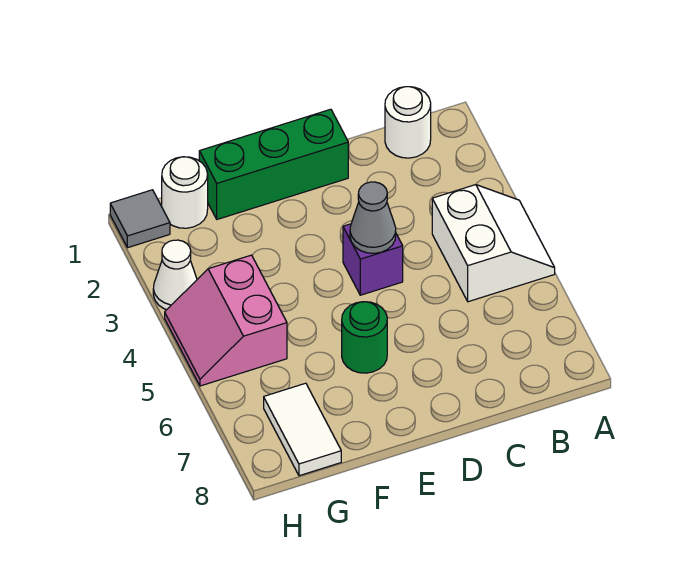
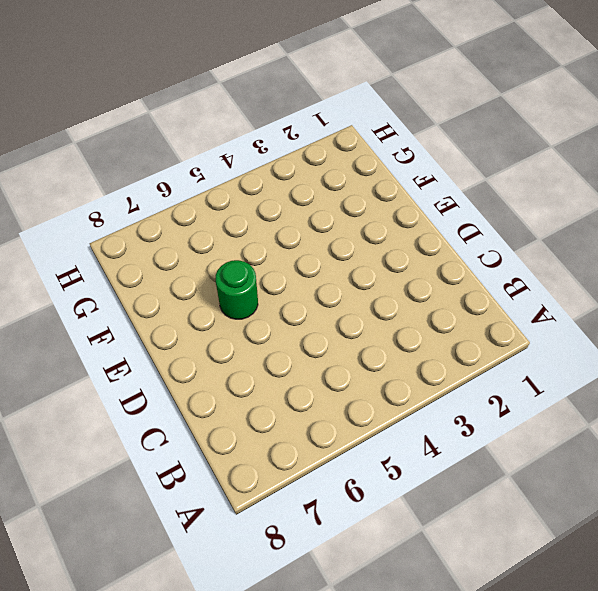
none -> white slope A4:B5 level 1 top B
none -> white round brick B1 level 1

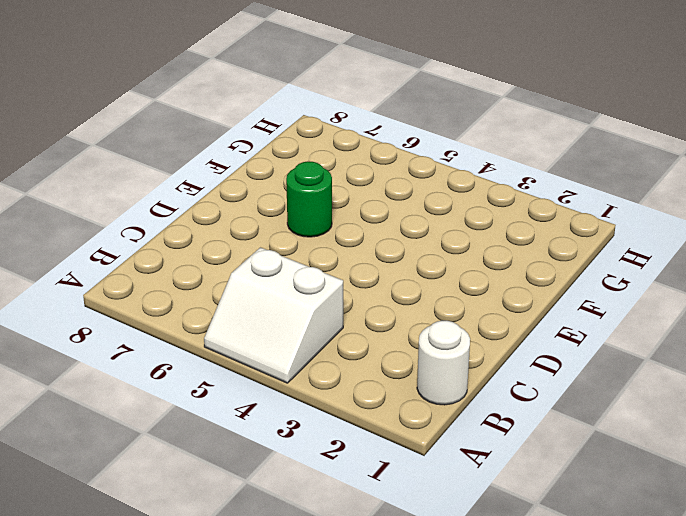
none -> green brick D1:F1 level 1
none -> purple brick D4 level 1

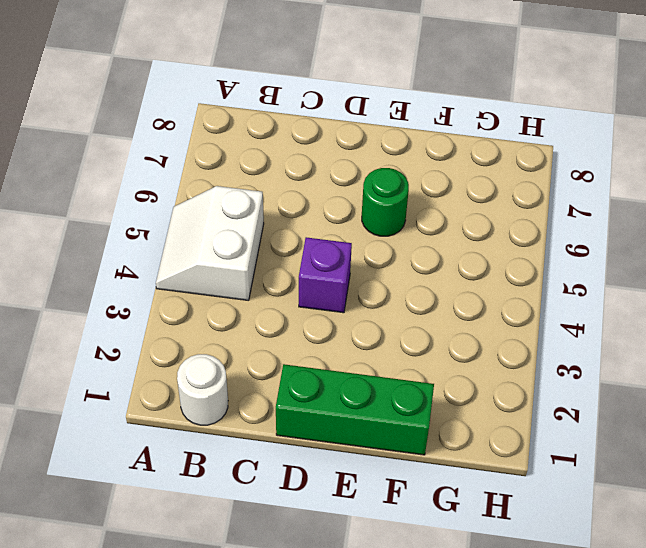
none -> white round brick G1 level 1
none -> pink slope G4:H5 level 1 top G

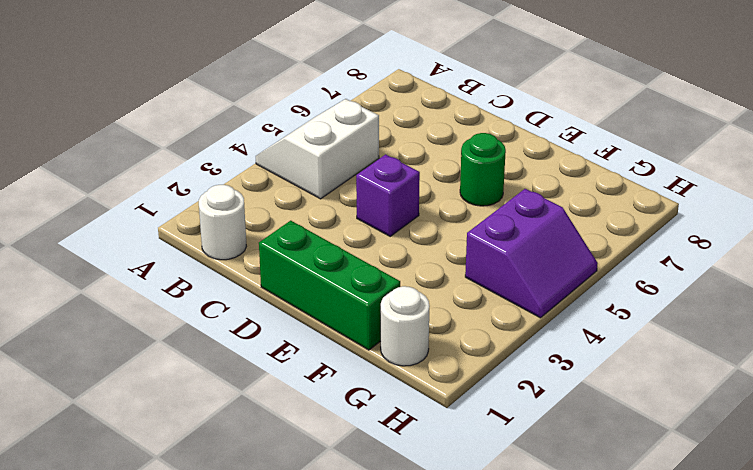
purple slope G4:H5 level 1 top G -> pink slope G4:H5 level 1 top G
none -> white tile G7:G8 level 1
none -> grey tile H1 level 1

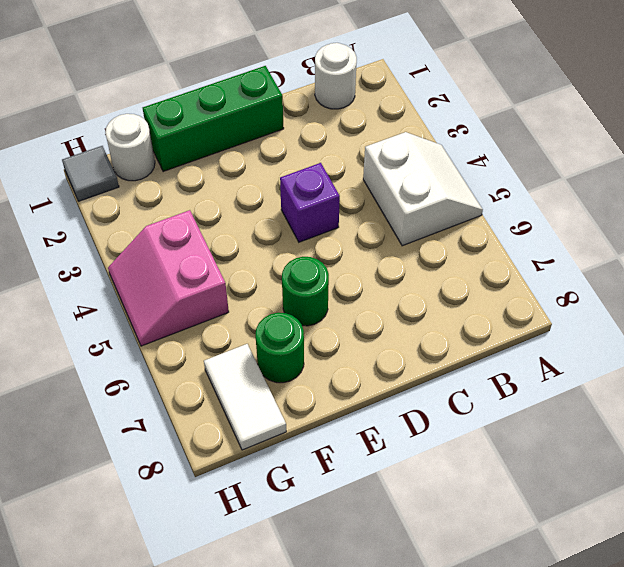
green round brick F7 level 1 -> none
none -> white cone H3 level 1
none -> grey cone D4 level 2

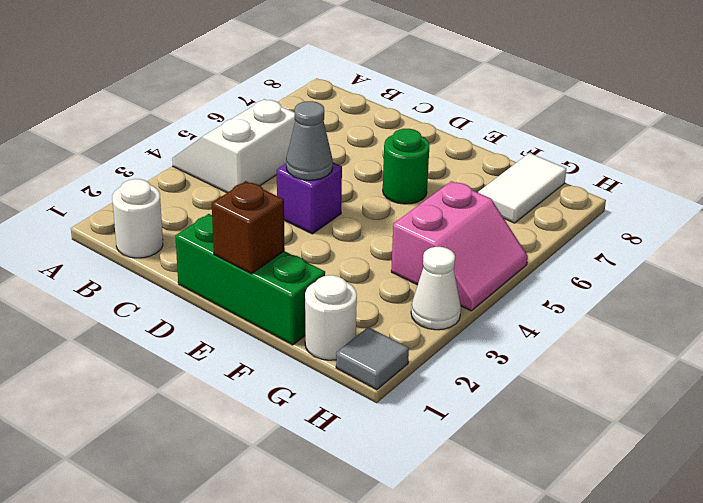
brown brick E1 level 2 -> none

